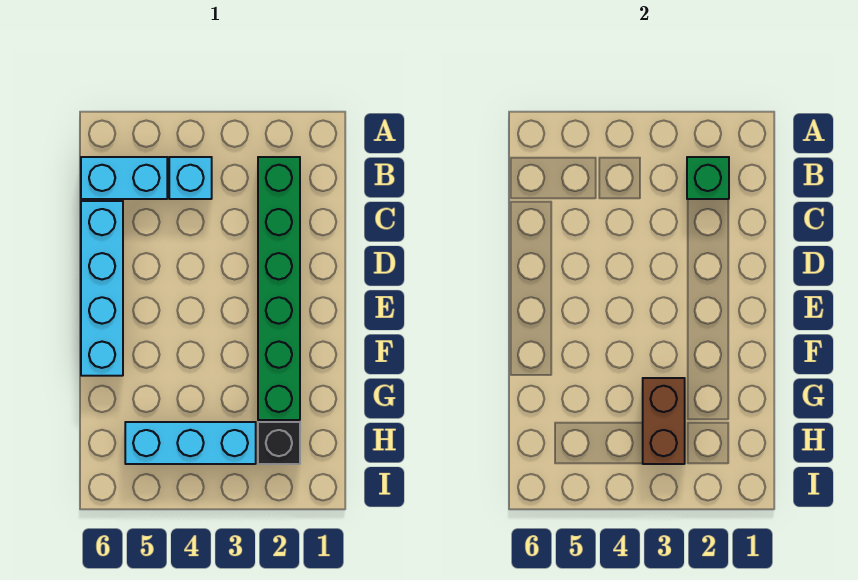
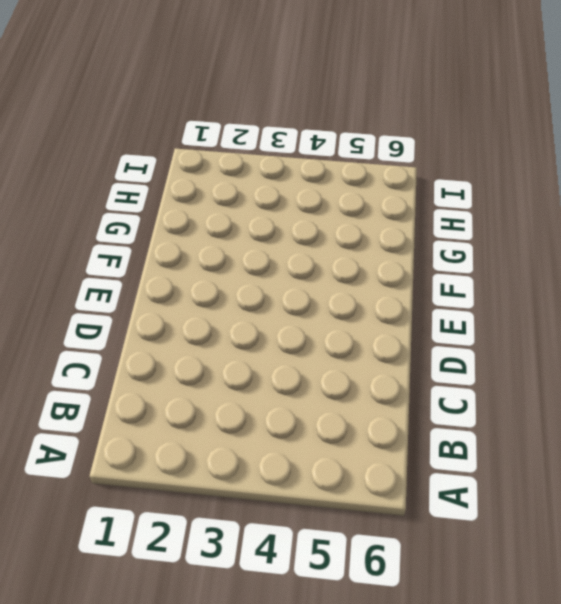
none -> green brick B2:G2 level 1
none -> cyan brick B4 level 1

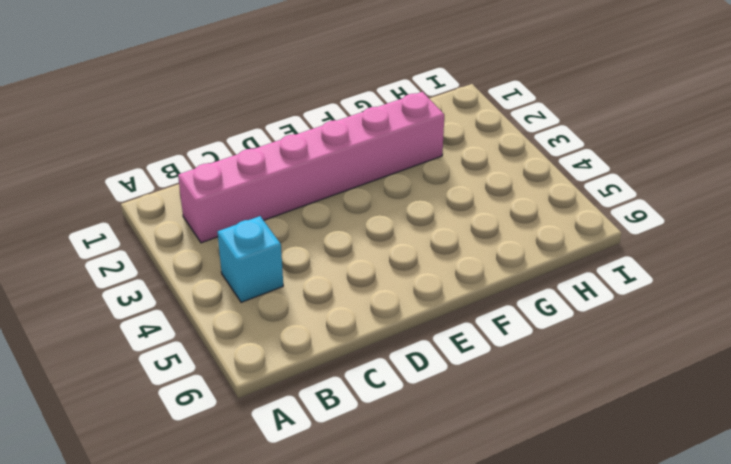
pink brick B2:G2 level 1 -> green brick B2:G2 level 1
none -> cyan brick B5:B6 level 1
none -> cyan brick C6:F6 level 1

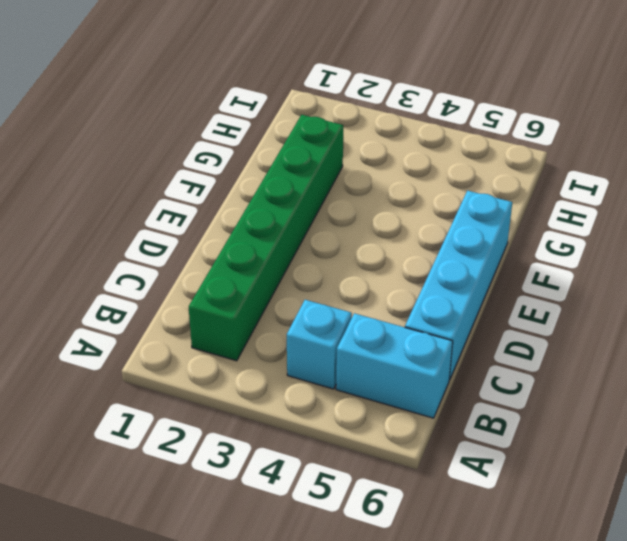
none -> black brick H2 level 1
none -> cyan brick H3:H5 level 1

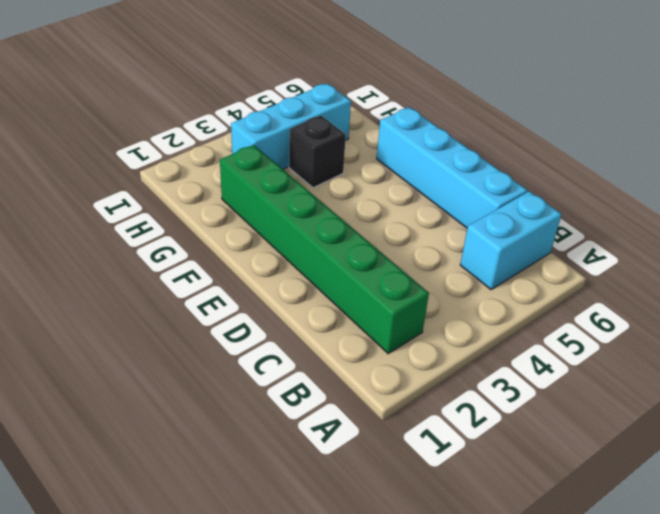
black brick G4 level 1 -> black brick H2 level 1
none -> cyan brick B4 level 1
none -> green brick B2 level 2

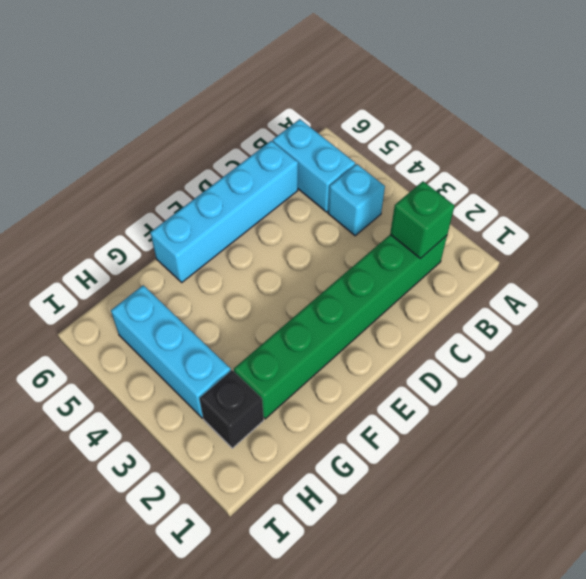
none -> brown brick G3:H3 level 2

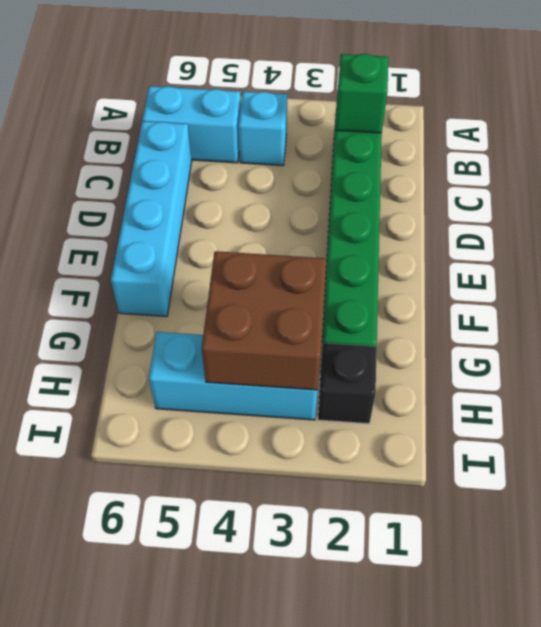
brown brick G3:H4 level 2 -> brown brick G3:H3 level 2

